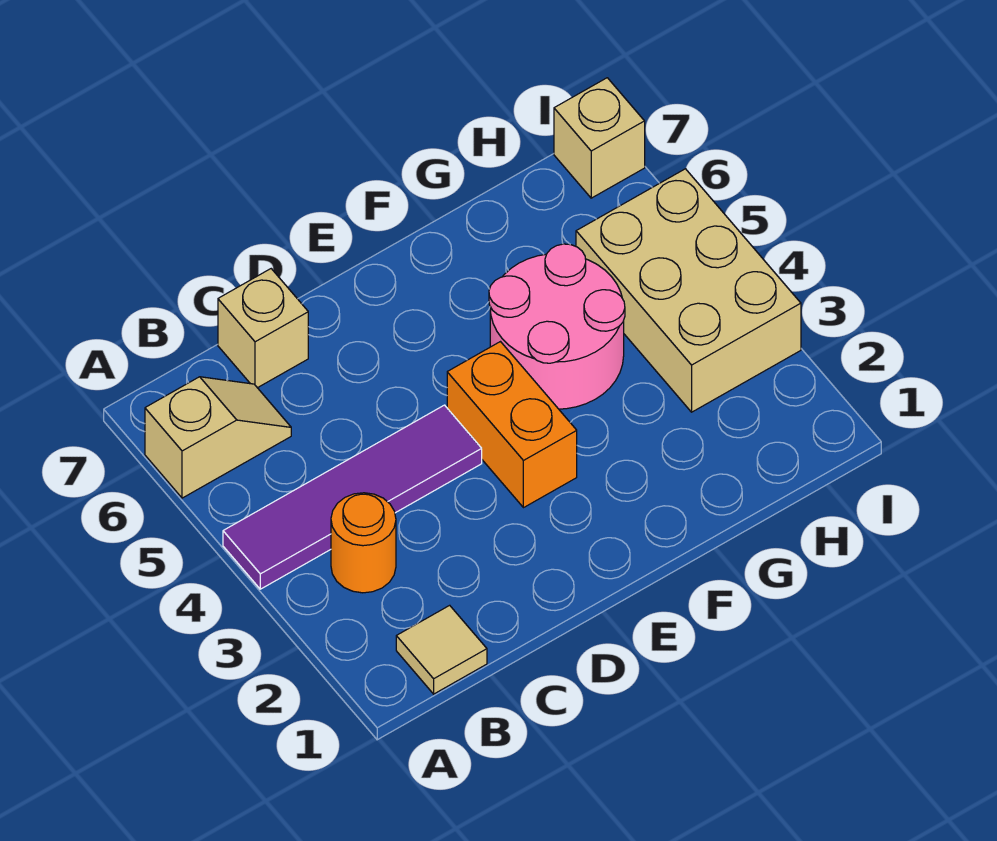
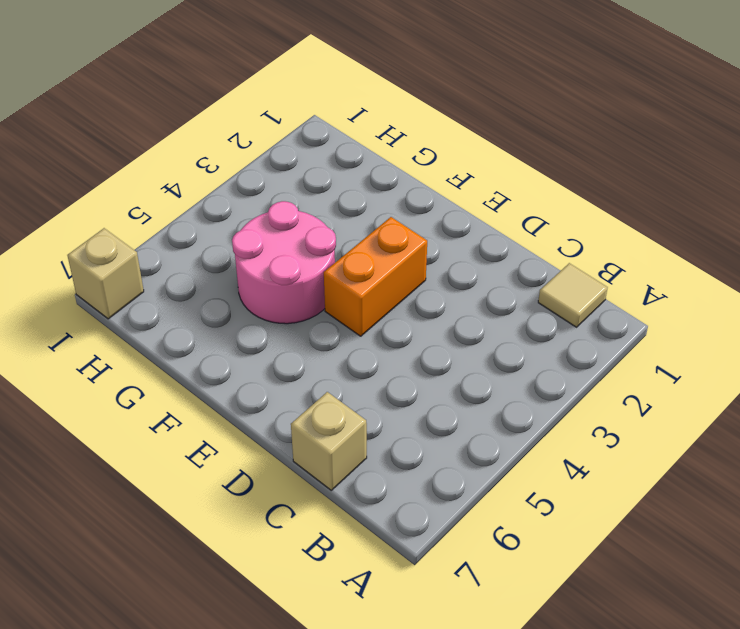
none -> purple tile A4:D4 level 1
none -> tan slope A6:B6 level 1 top A

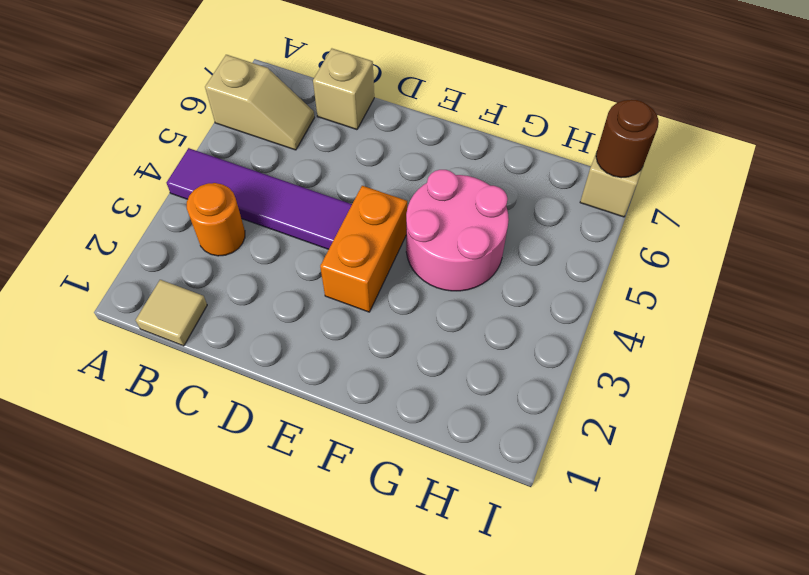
brown round brick I7 level 2 -> none
none -> tan brick H3:I5 level 1

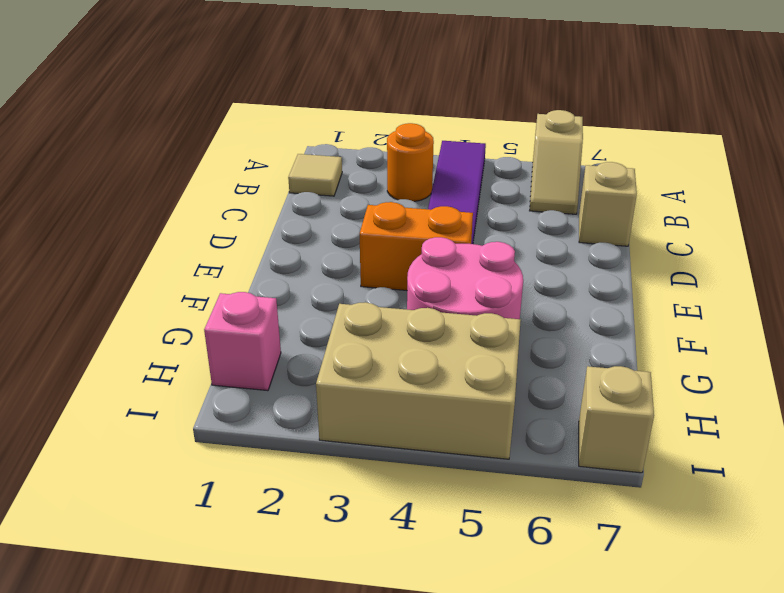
pink brick H1 level 1 -> none

